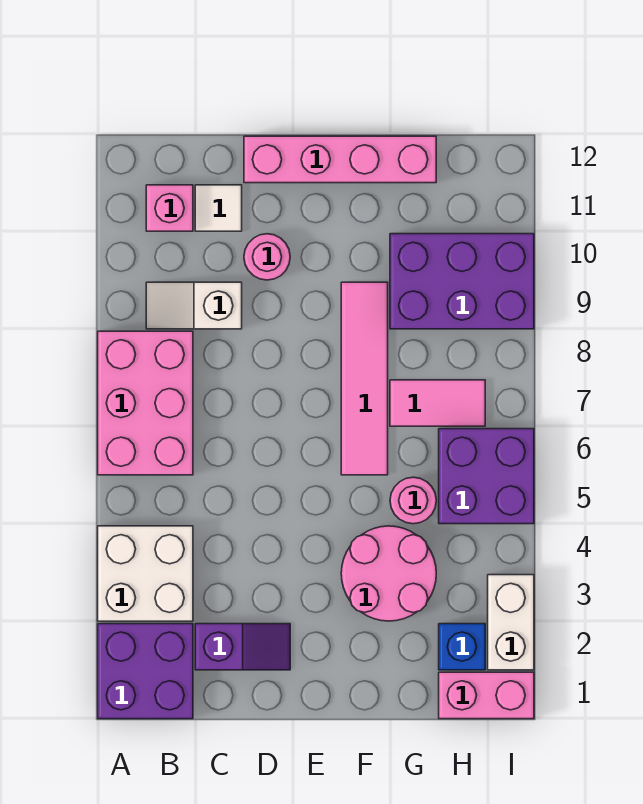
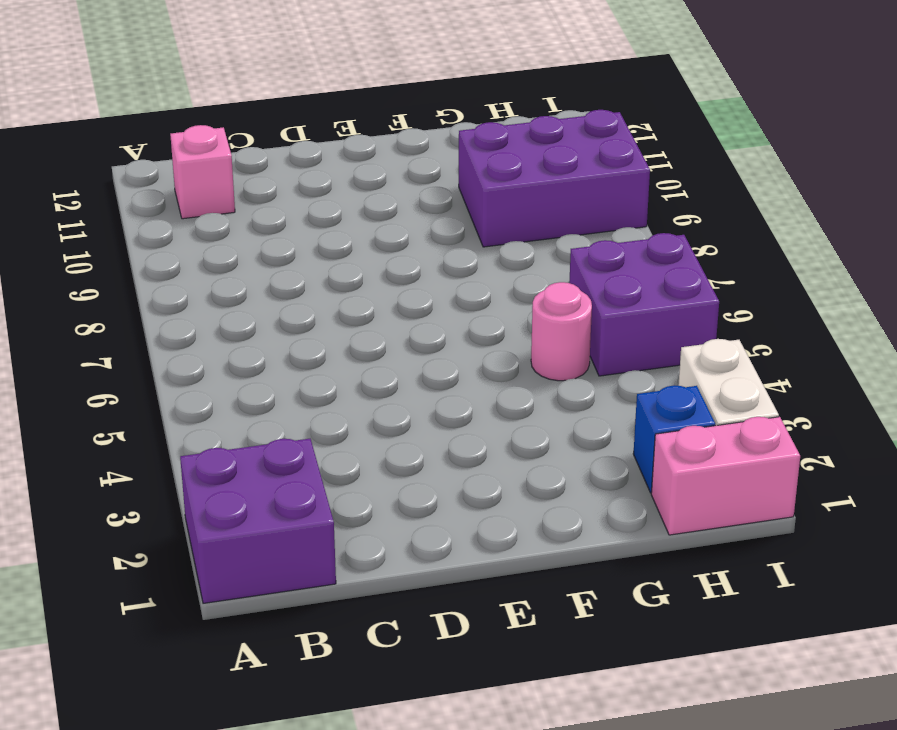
none -> white brick A3:B4 level 1
none -> pink brick A6:B8 level 1
none -> white slope B9:C9 level 1 top C

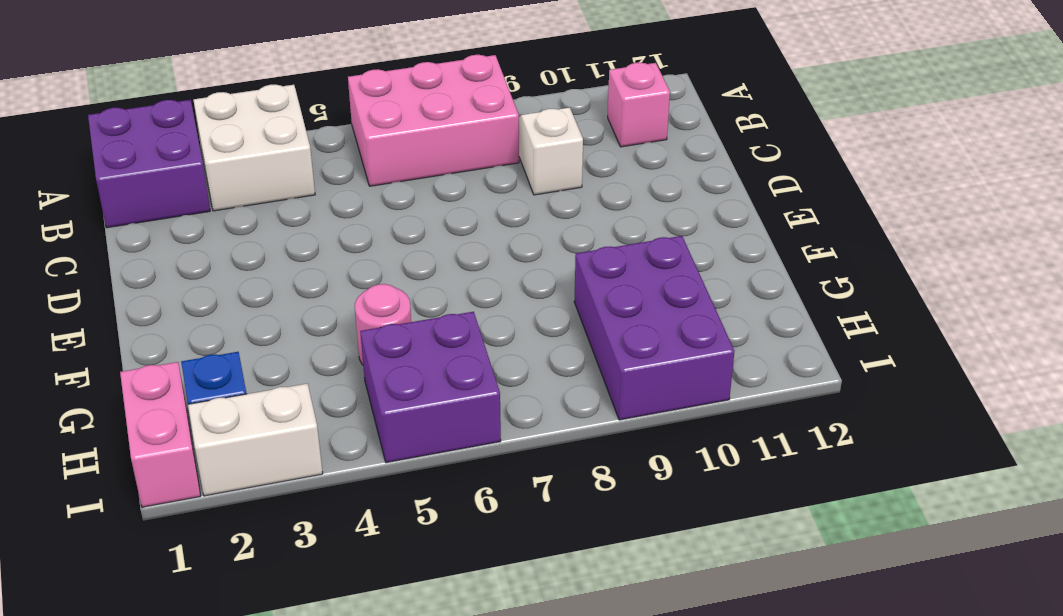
none -> purple slope C2:D2 level 1 top C
none -> white tile C11 level 1
none -> pink round brick D10 level 1

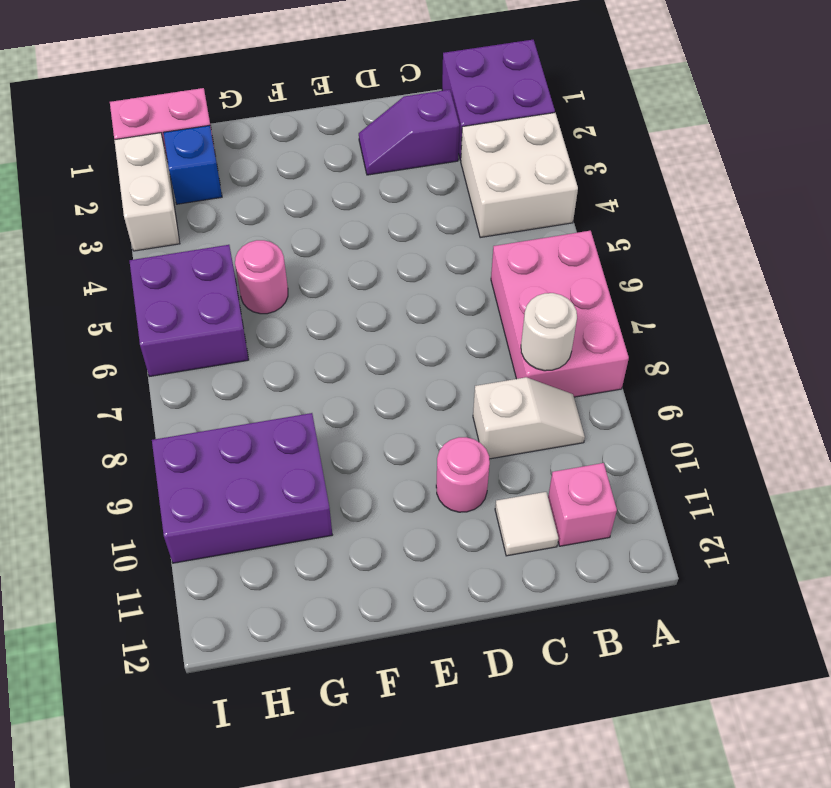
white round brick B8 level 2 -> none
none -> pink brick D12:G12 level 1
none -> pink round brick F3:G4 level 1
none -> pink tile F6:F9 level 1

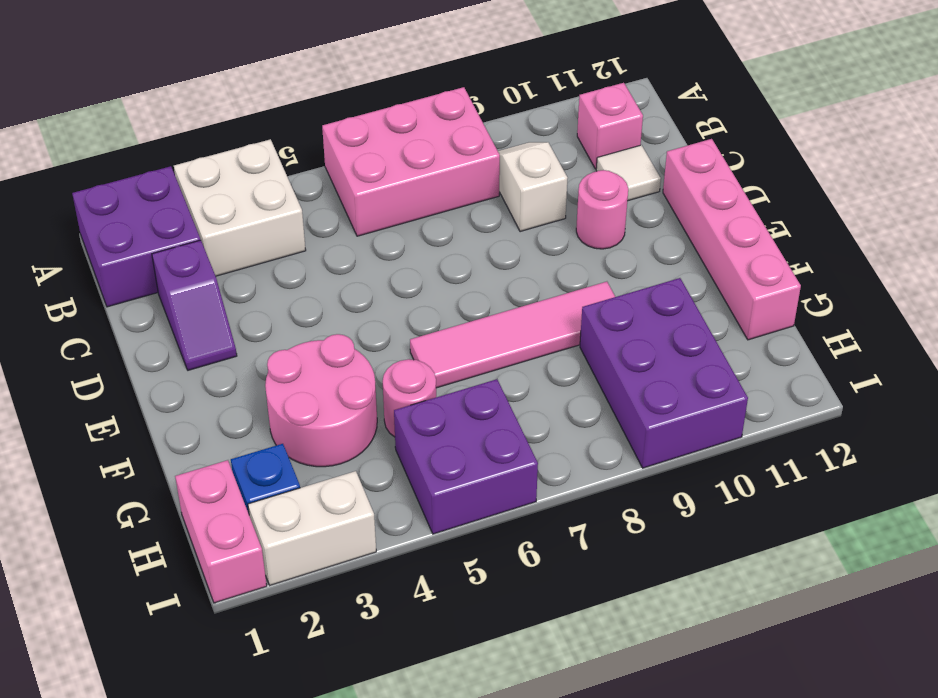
none -> pink tile G7:H7 level 1

